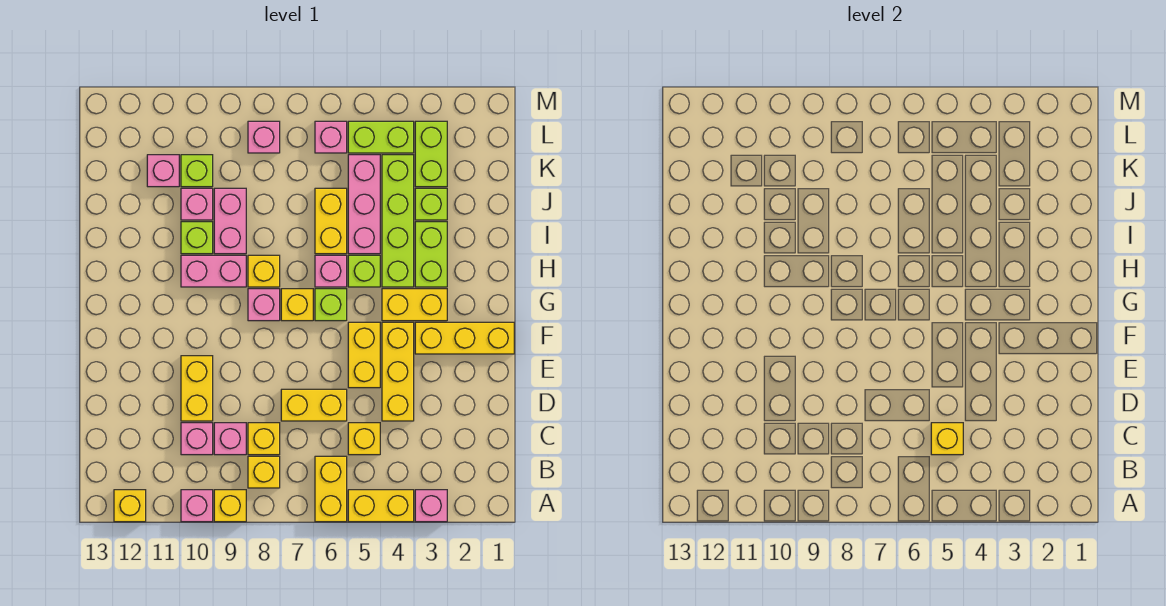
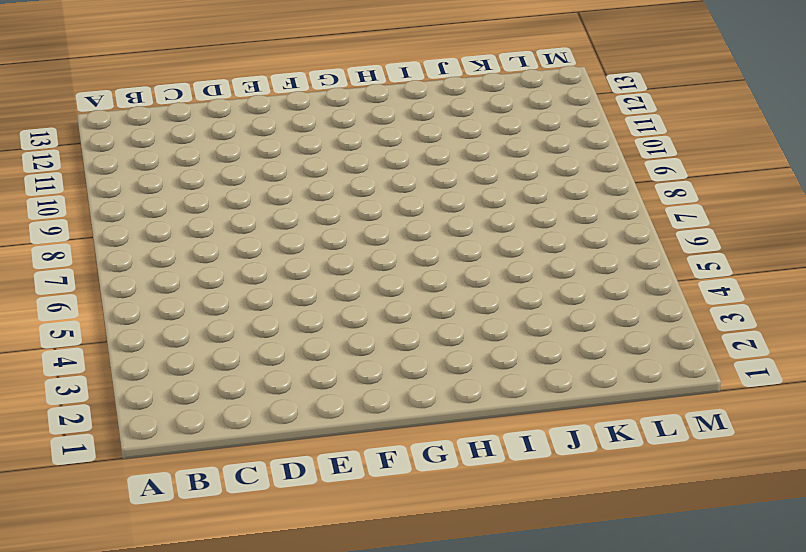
none -> pink brick A3 level 1
none -> yellow brick A4:A5 level 1
none -> yellow brick A6:B6 level 1
none -> yellow brick A9 level 1

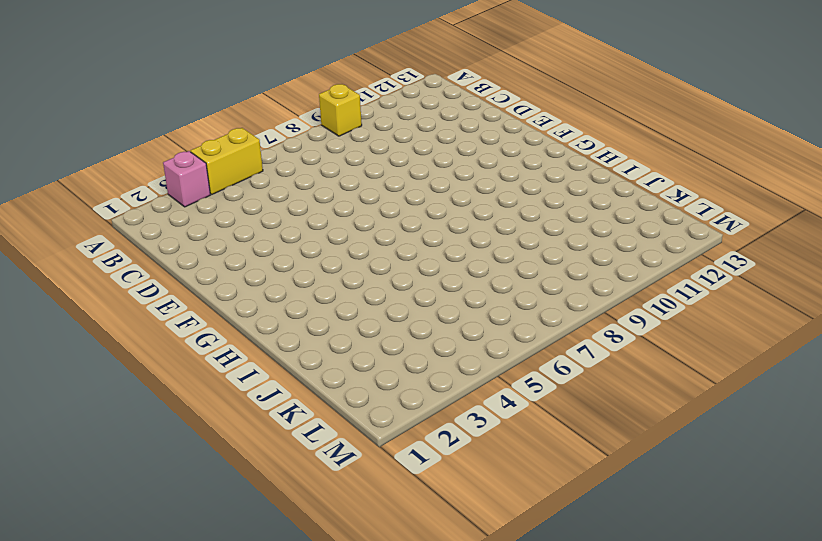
none -> yellow brick A6:B6 level 1
none -> pink brick A10 level 1
none -> yellow brick A12 level 1
none -> yellow brick B8 level 1

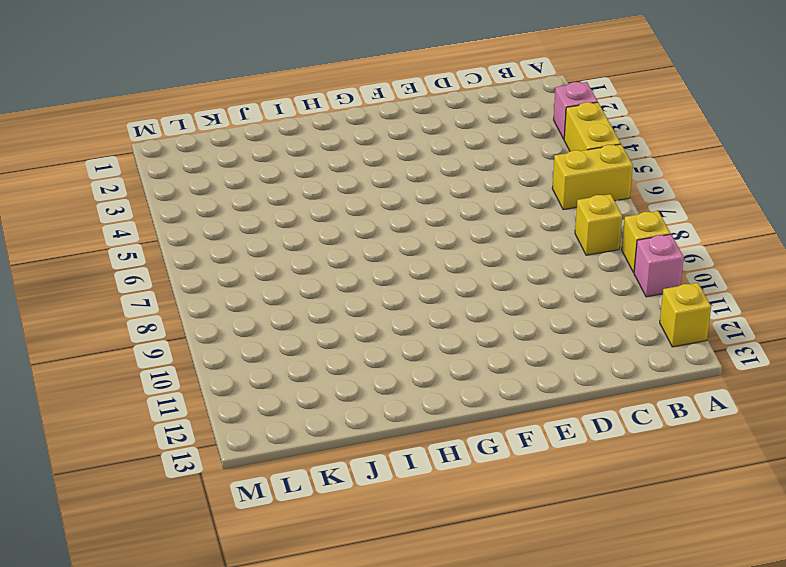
none -> yellow brick C5 level 1
none -> yellow brick C8 level 1
none -> pink brick C9 level 1
none -> pink brick C10 level 1

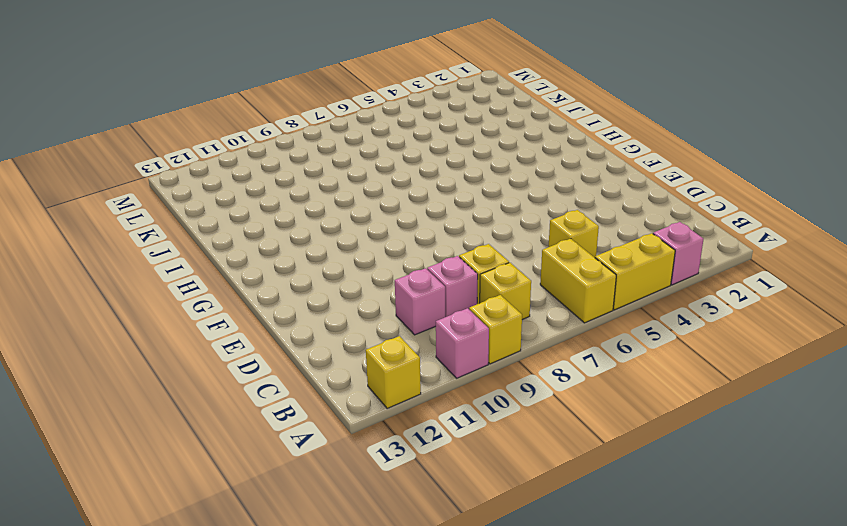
none -> yellow brick D4:F4 level 1
none -> yellow brick D6:D7 level 1
none -> yellow brick D10:E10 level 1
none -> yellow brick E5:F5 level 1

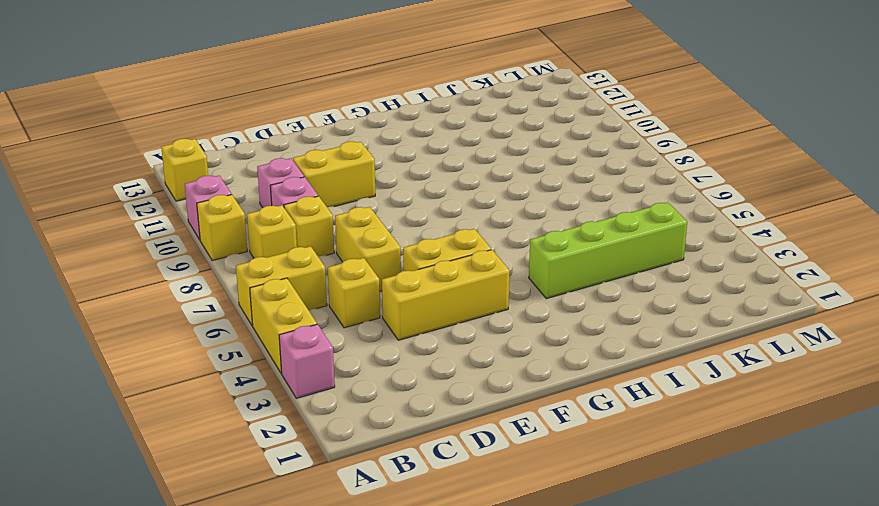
none -> yellow brick F1:F3 level 1
none -> yellow brick G3:G4 level 1
none -> lime brick G6 level 1
none -> yellow brick G7 level 1

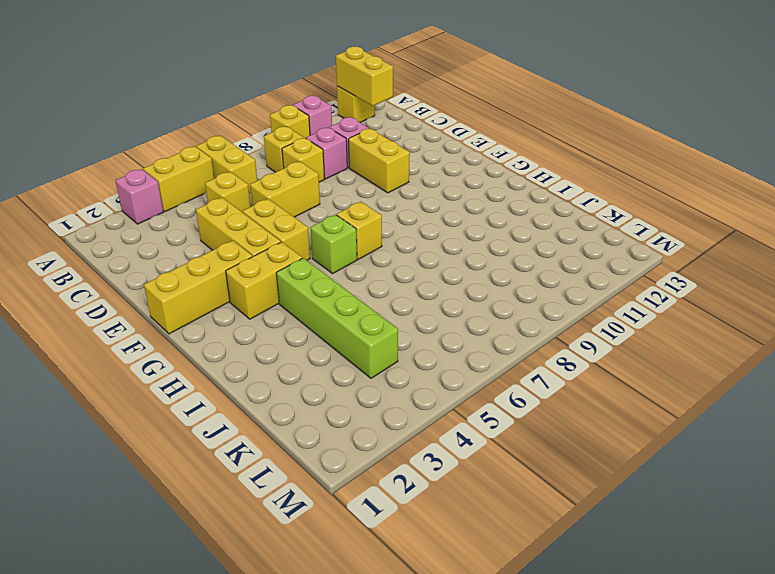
yellow brick A12:B12 level 2 -> yellow brick I6:J6 level 1
none -> pink brick G8 level 1
none -> lime brick H3:I3 level 1
none -> lime brick H5 level 1
none -> pink brick H6 level 1

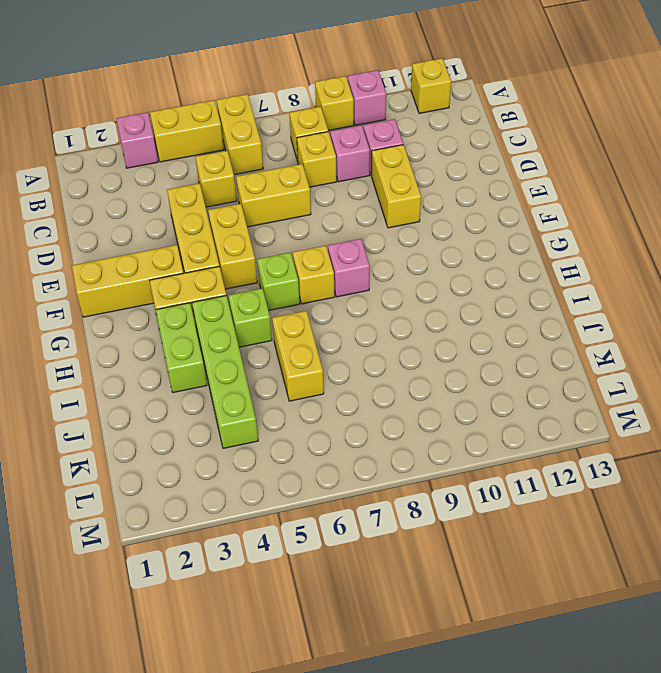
none -> pink brick H6 level 1
none -> yellow brick H8 level 1
none -> pink brick H9:H10 level 1
none -> pink brick I5:K5 level 1

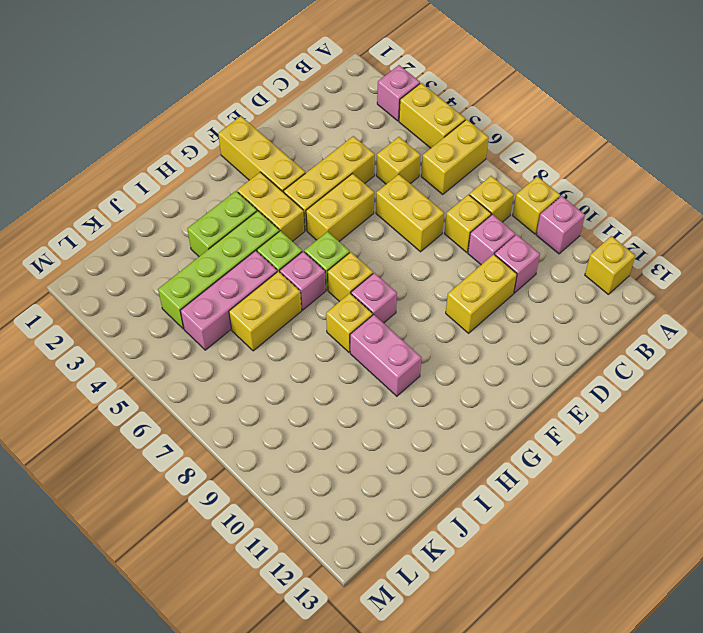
none -> pink brick I9:J9 level 1
none -> lime brick I10 level 1
none -> lime brick J3 level 1
none -> pink brick J10 level 1

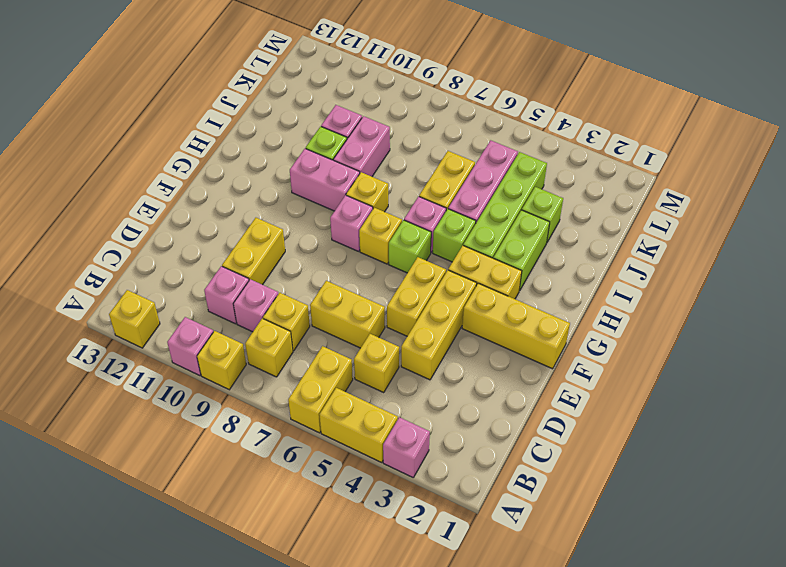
none -> lime brick K3:L3 level 1
none -> lime brick K10 level 1
none -> pink brick K11 level 1
none -> lime brick L4:L5 level 1

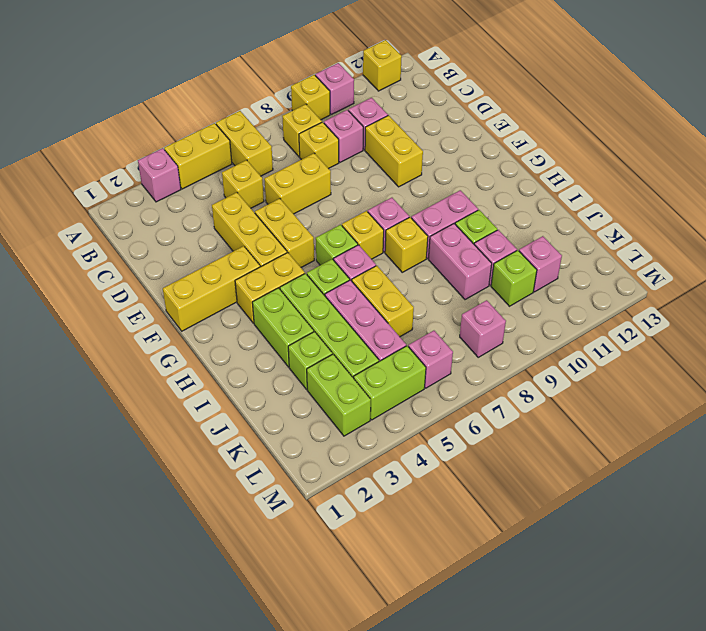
none -> yellow brick C5 level 2

